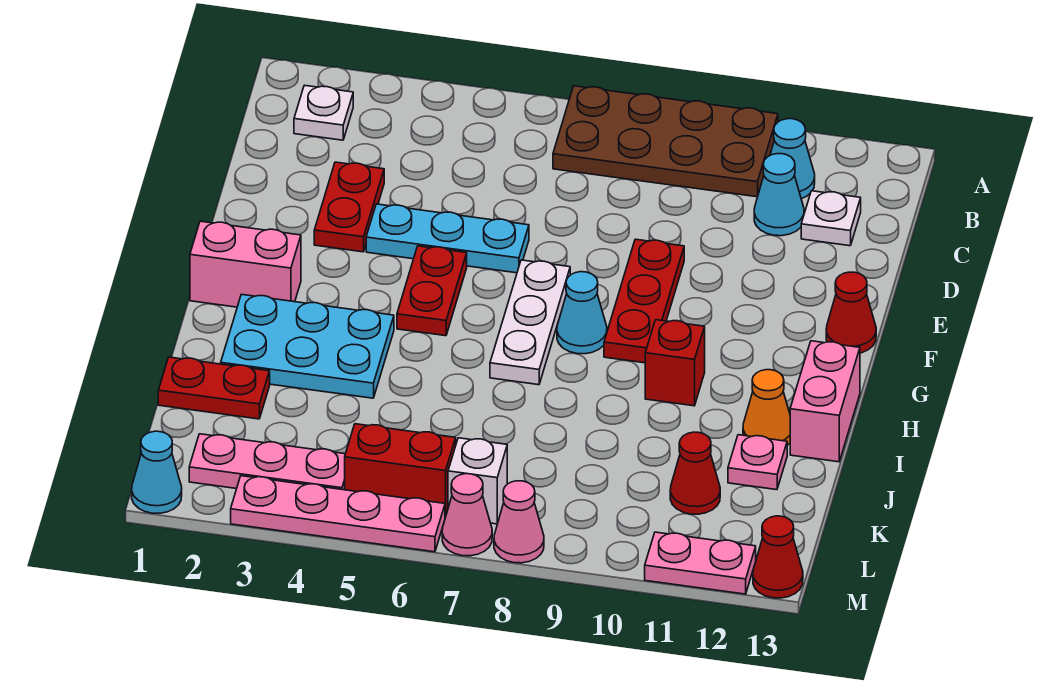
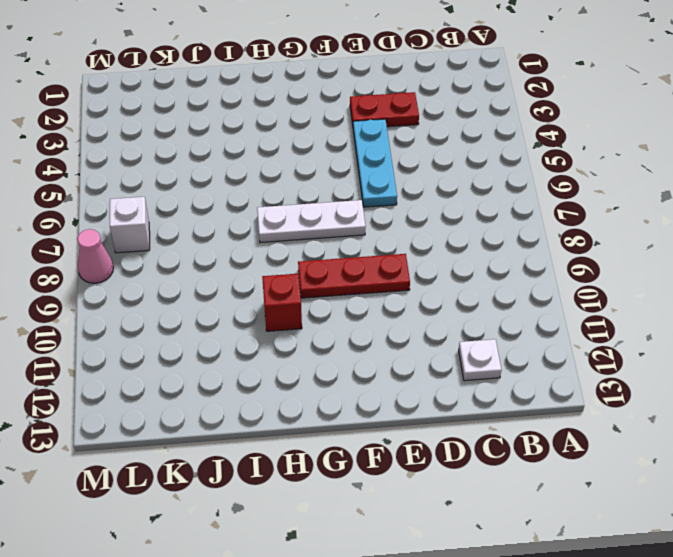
none -> brown plate A7:B10 level 1
none -> white plate B2 level 1
none -> cyan cone B11 level 1

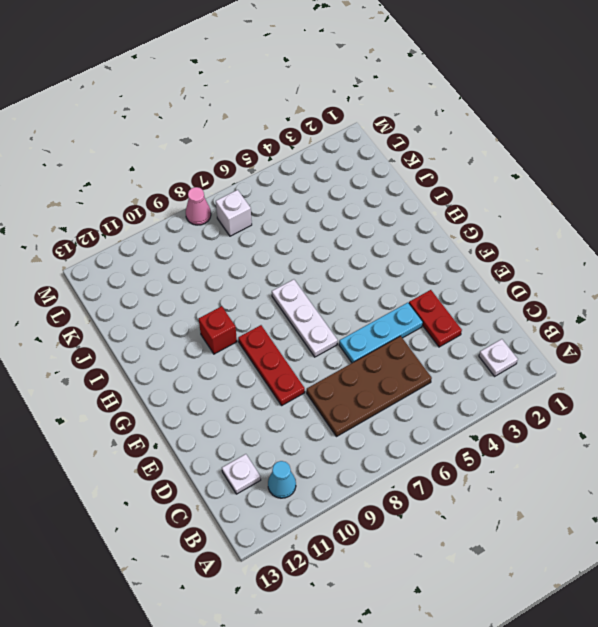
brown plate C5:D8 level 1 -> brown plate A7:B10 level 1
none -> cyan cone C11 level 1
none -> red plate F5:G5 level 1
none -> red cone F13 level 1

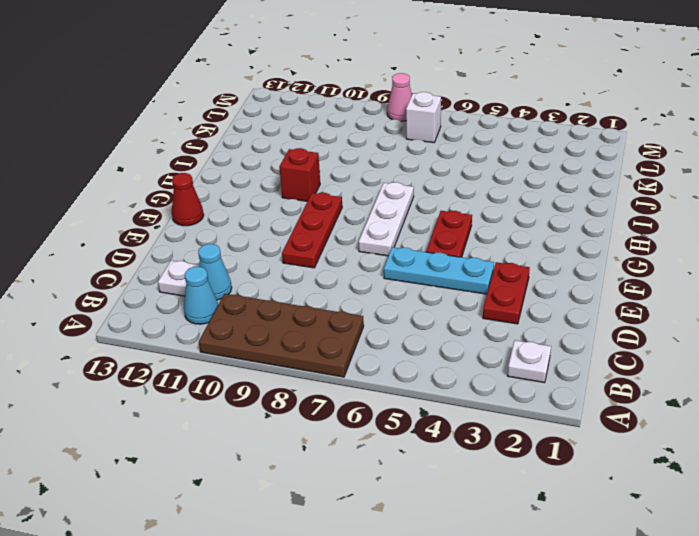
none -> pink brick G1:G2 level 1
none -> cyan cone G8 level 1
none -> cyan plate H2:I4 level 1

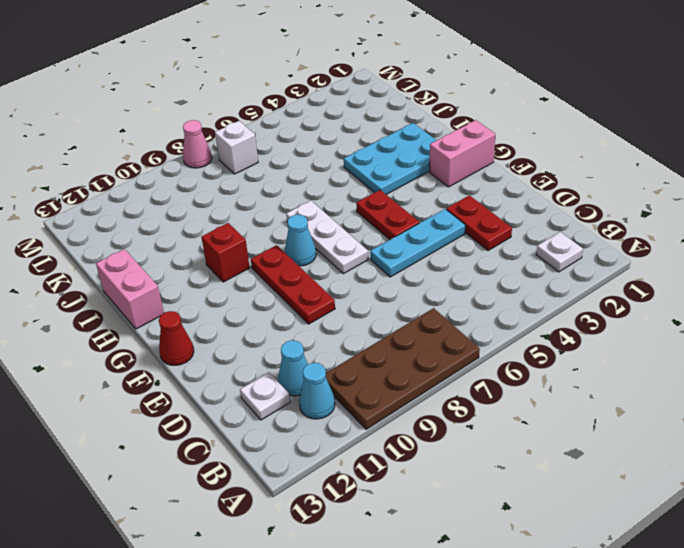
none -> orange cone I12 level 1
none -> red plate J1:J2 level 1
none -> pink plate J12 level 1

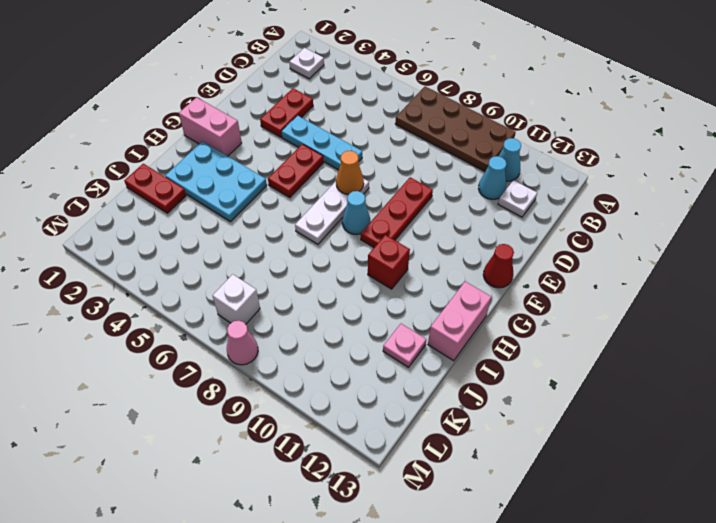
orange cone F7 level 2 -> orange cone I12 level 1
none -> red cone K11 level 1
none -> pink plate L2:L4 level 1
none -> red brick L5:L6 level 1

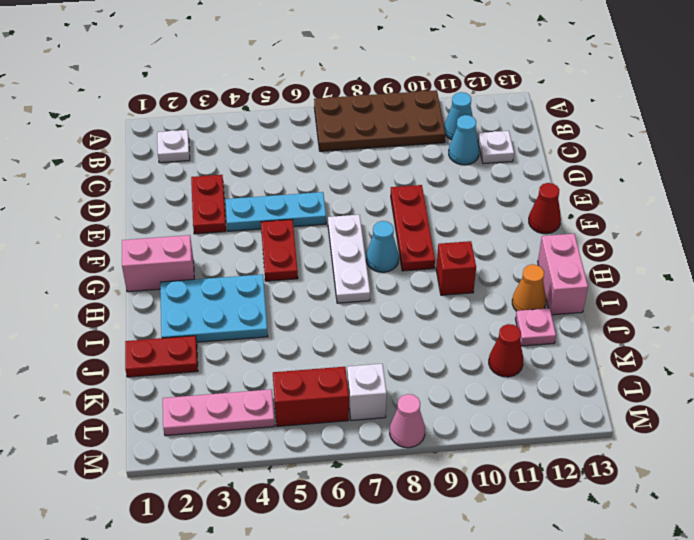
none -> cyan cone M1 level 1
none -> pink plate M3:M6 level 1
none -> pink cone M7 level 1

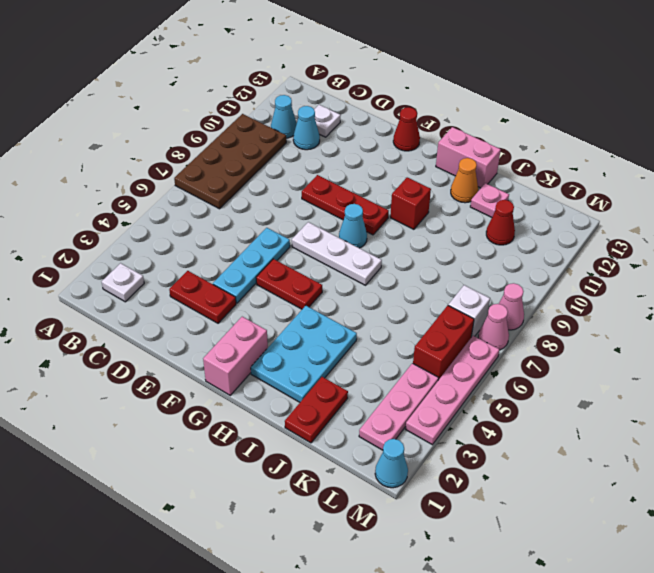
none -> pink plate M11:M12 level 1
none -> red cone M13 level 1

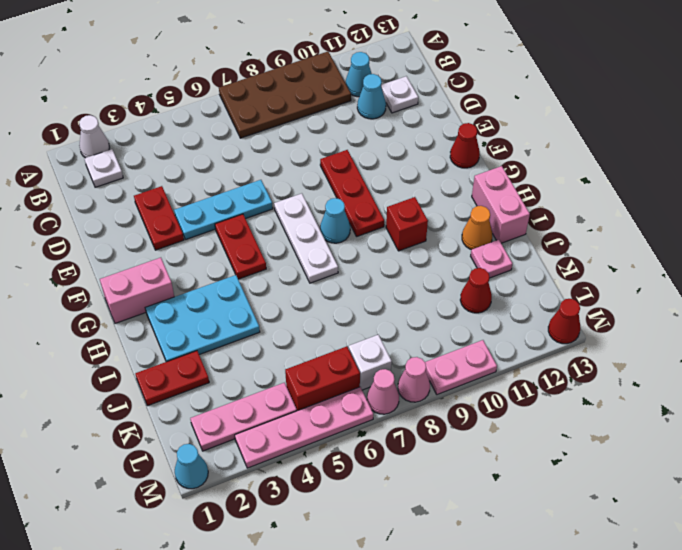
white cone A2 level 1 -> none
pink plate M9:M10 level 1 -> pink plate M11:M12 level 1

